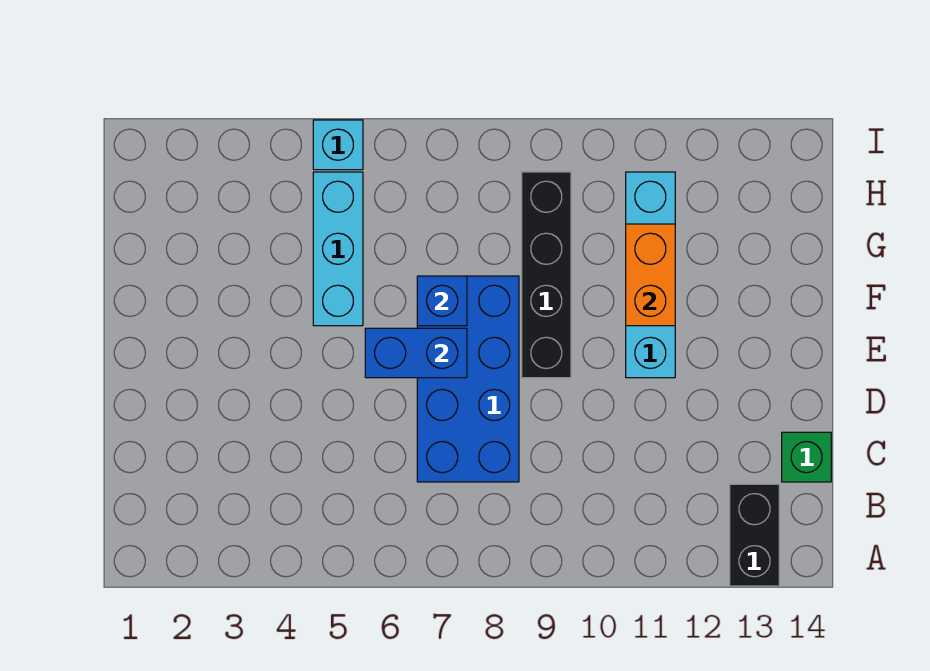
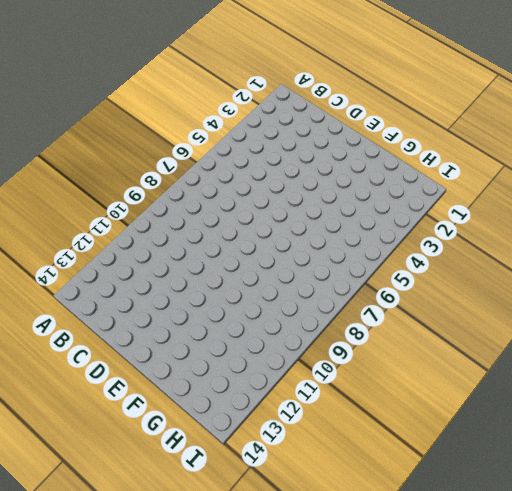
none -> black brick A13:B13 level 1
none -> blue brick C7:F8 level 1

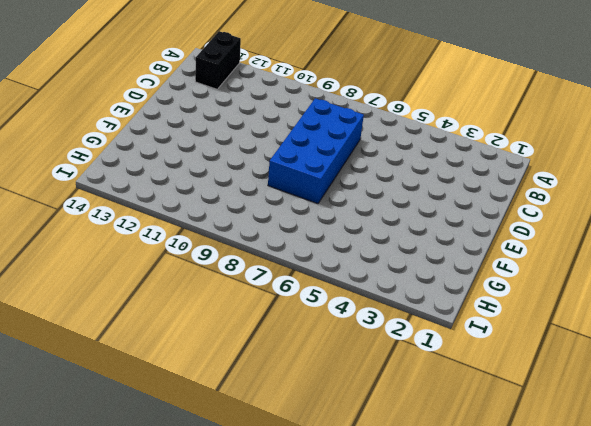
none -> green brick C14 level 1
none -> black brick E9:H9 level 1

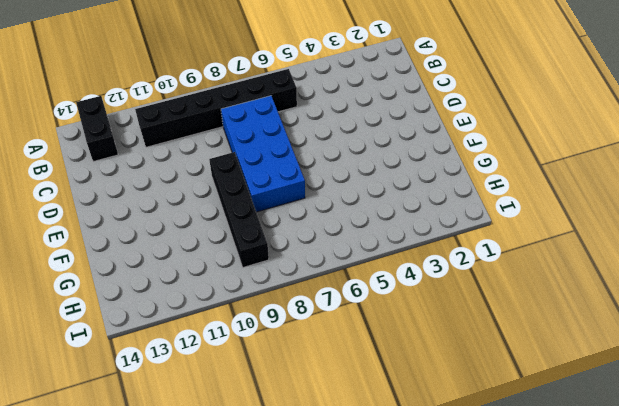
black brick B6:B11 level 1 -> none
none -> green brick C14 level 1
none -> cyan brick E11:H11 level 1

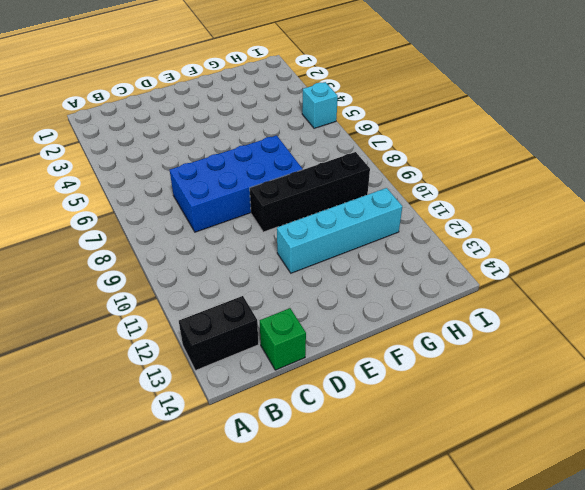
none -> cyan brick F5:H5 level 1
none -> blue brick E6:E7 level 2

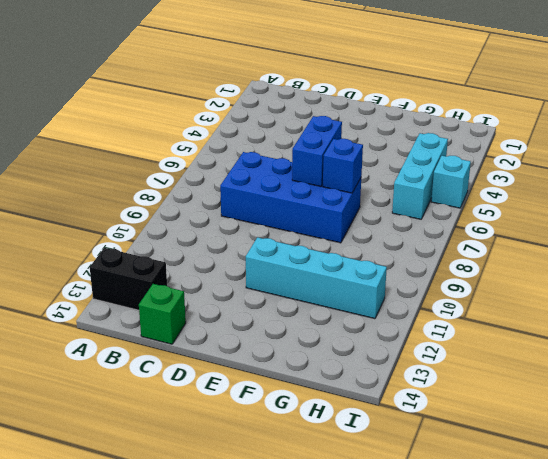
cyan brick H4:H6 level 1 -> cyan brick F5:H5 level 1
none -> black brick E9:H9 level 1
none -> orange brick F11:G11 level 2

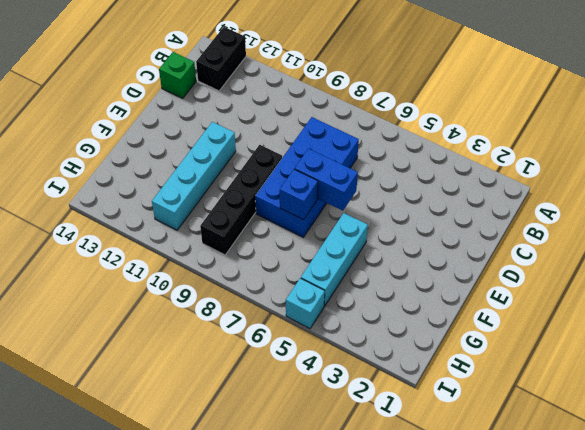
none -> orange brick F11:G11 level 2

